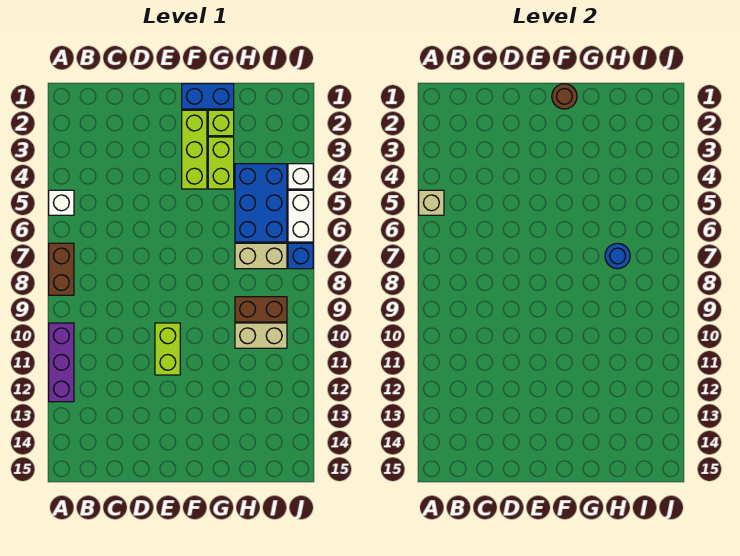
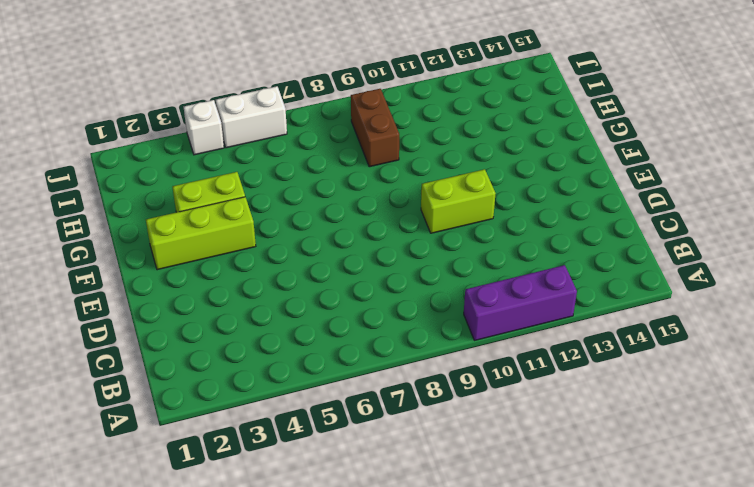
none -> white brick A5 level 1
none -> brown brick A7:A8 level 1
none -> blue brick F1:G1 level 1

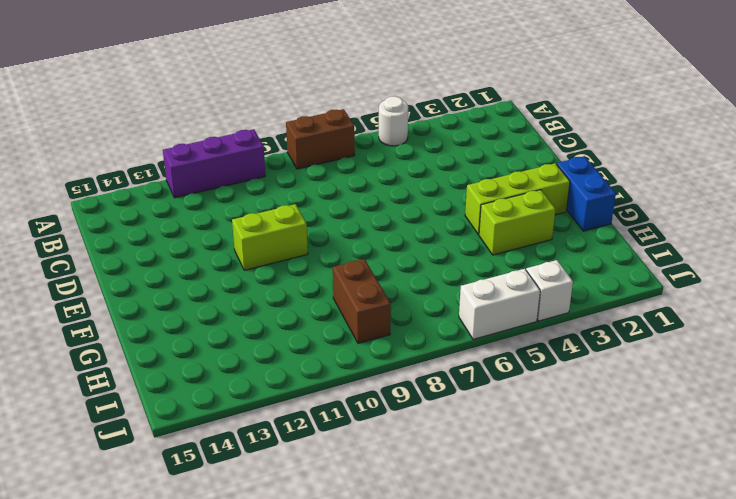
white round brick A5 level 1 -> white brick A5 level 1
none -> lime brick G2 level 1
none -> blue brick H4:I6 level 1
none -> tan brick H7:I7 level 1

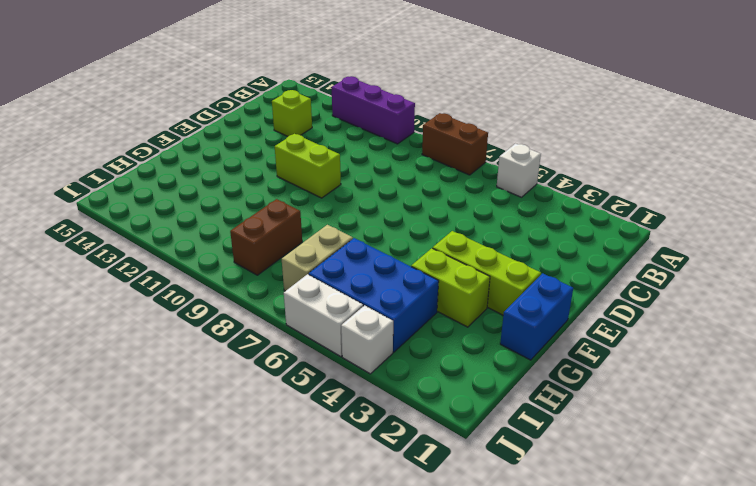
lime brick C13 level 1 -> lime brick G2 level 1
none -> tan brick H10:I10 level 1
none -> blue brick J7 level 1
none -> tan brick A5 level 2

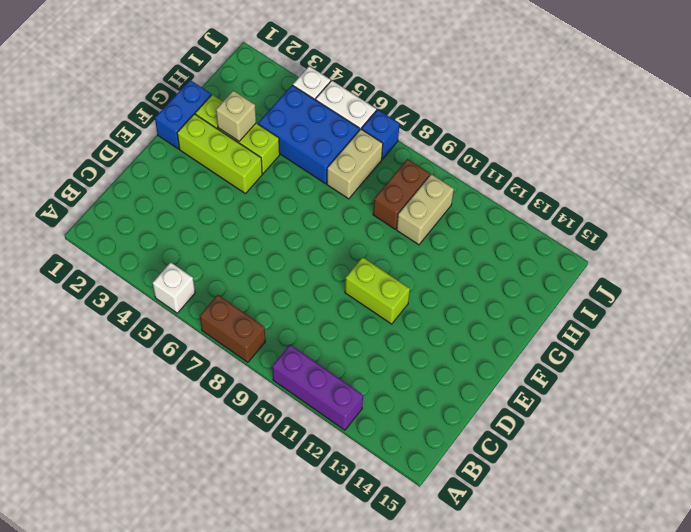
tan brick G3 level 2 -> tan brick A5 level 2
none -> brown round brick F1 level 2
none -> blue round brick H7 level 2

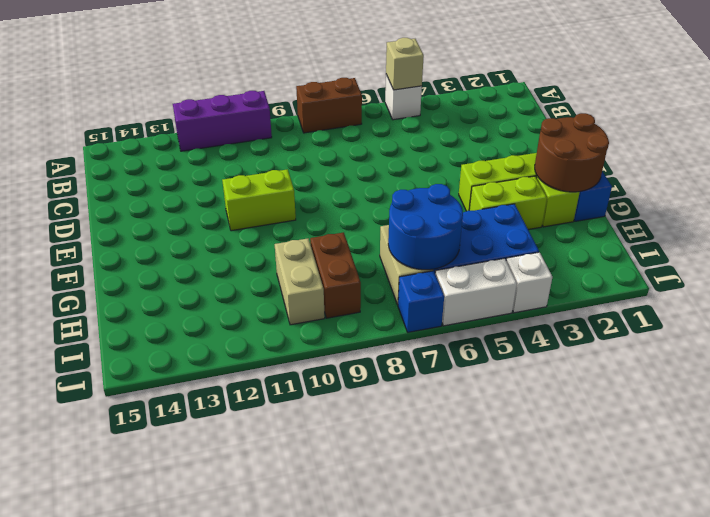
brown round brick F1:G2 level 2 -> brown round brick F1 level 2
blue round brick H6:I7 level 2 -> blue round brick H7 level 2

